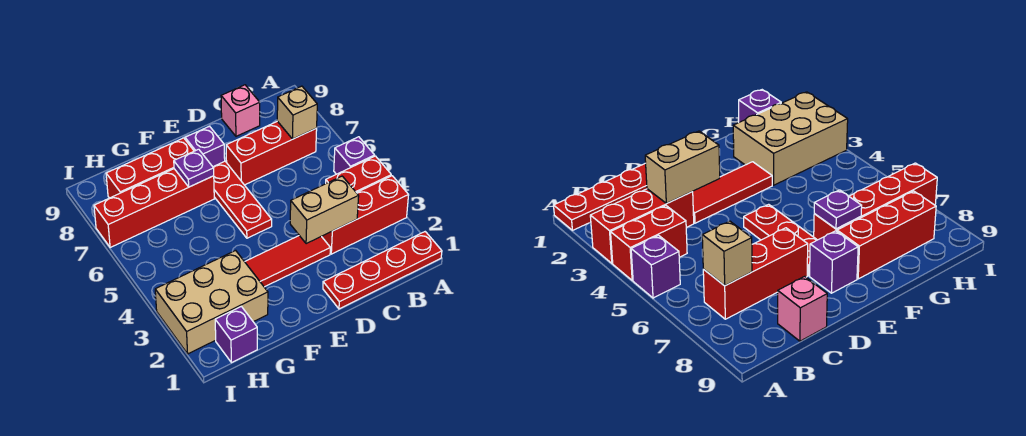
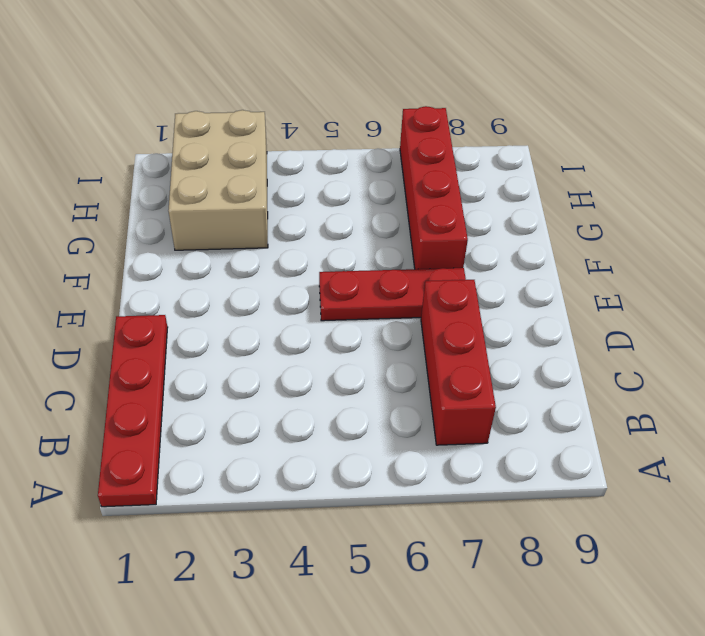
none -> red brick A3:C3 level 1
none -> red brick A4:B4 level 1
none -> purple brick A5 level 1

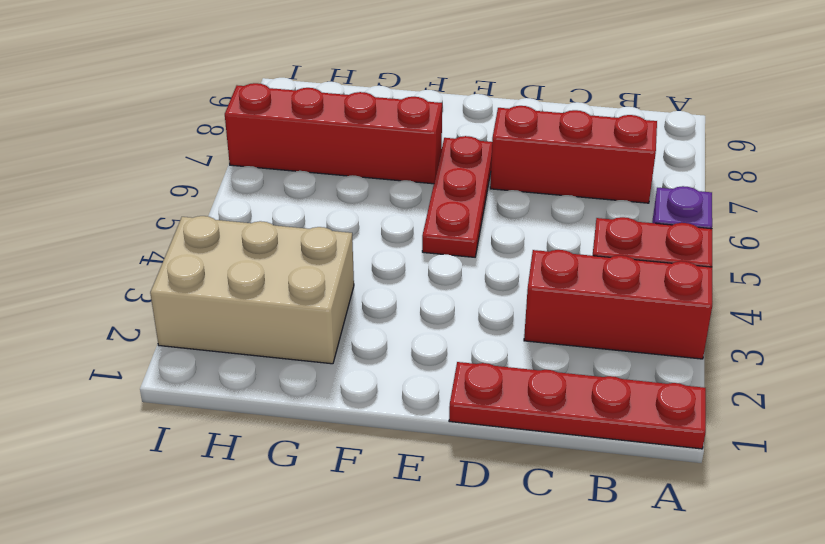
none -> pink brick C9 level 1
none -> red tile D3:F3 level 1
none -> purple brick E8 level 1

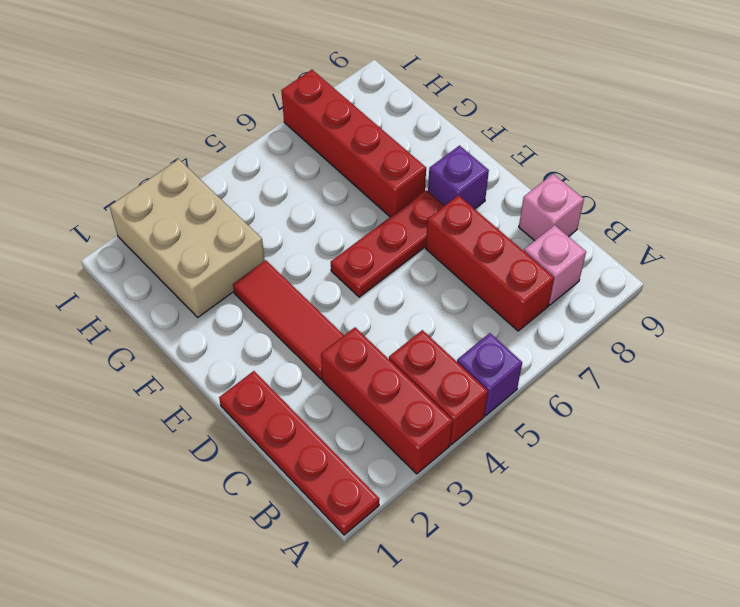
pink brick B8 level 1 -> none
none -> red brick F8:H8 level 1
none -> purple brick H1 level 1
none -> tan brick B7 level 2

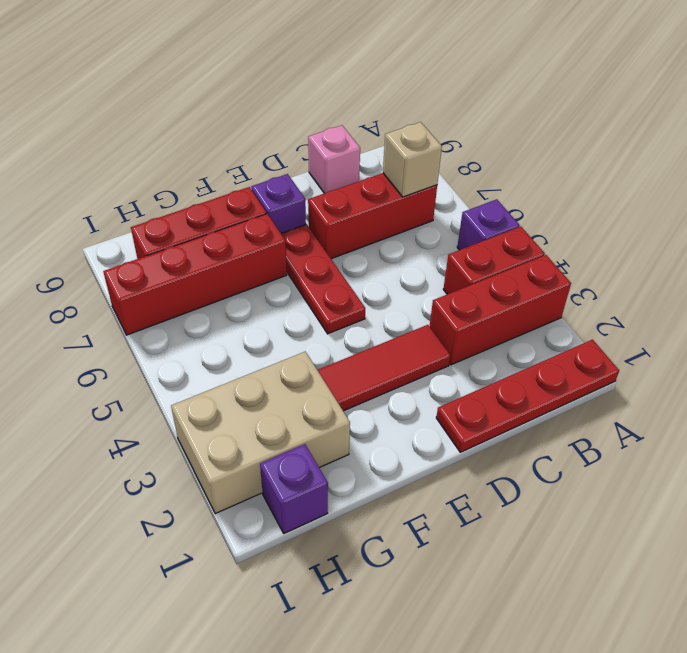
none -> tan brick C3:D3 level 2
none -> purple plate F7 level 2

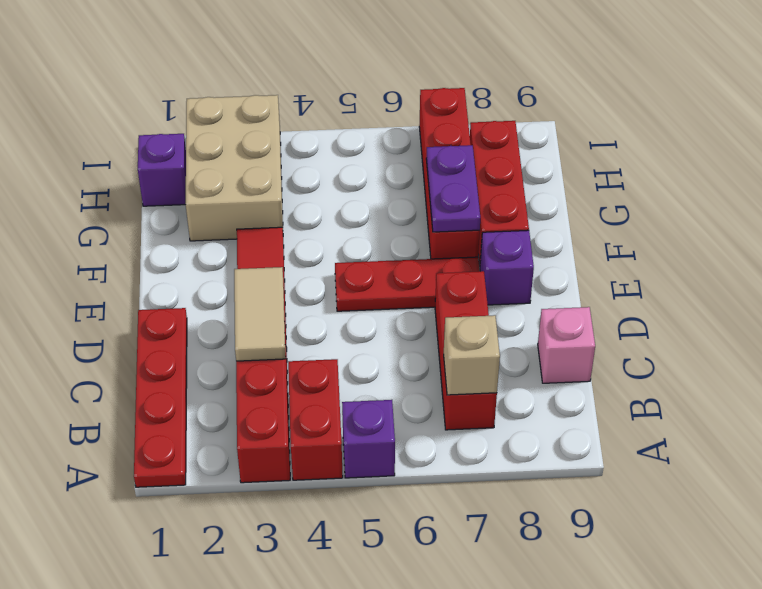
tan tile C3:D3 level 2 -> tan brick C3:D3 level 2
purple plate F7:G7 level 2 -> purple plate F7 level 2

